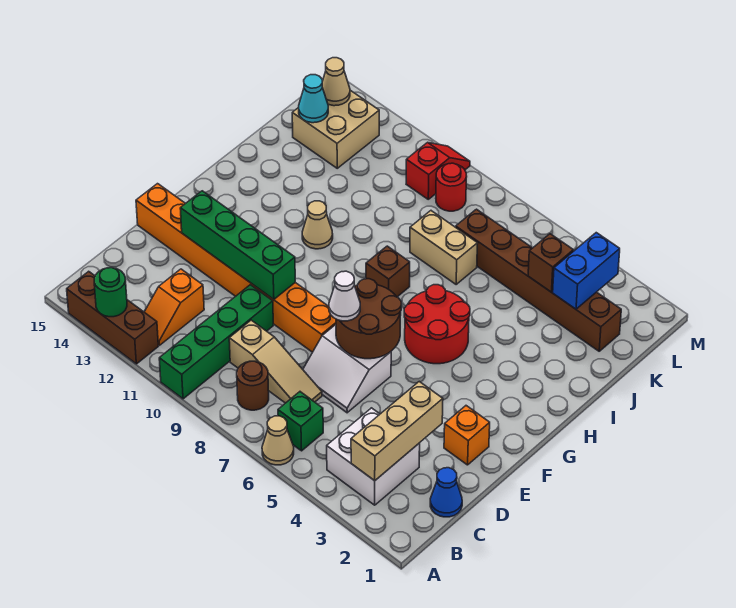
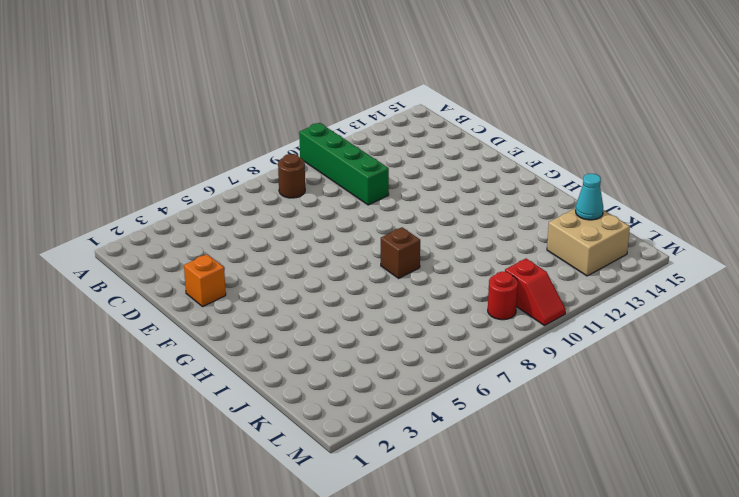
none -> tan cone A6 level 1
none -> brown brick A12:A14 level 1
none -> white brick B3:C4 level 1

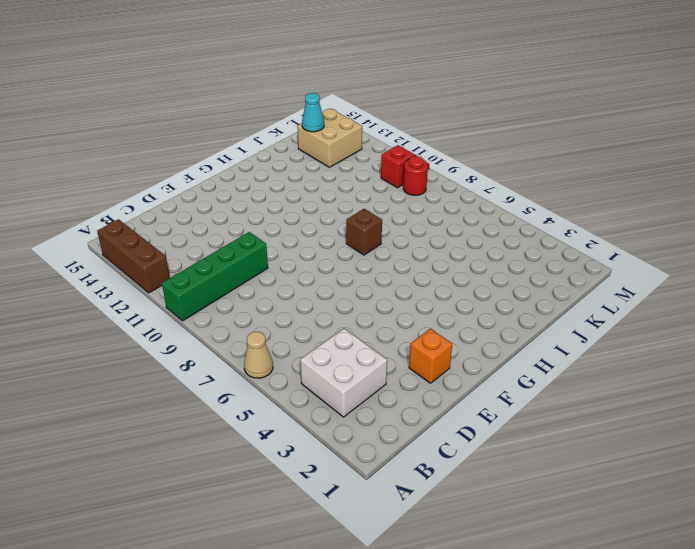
none -> green brick B6 level 1
none -> brown round brick B8 level 1
none -> orange slope B12:C12 level 1 top C

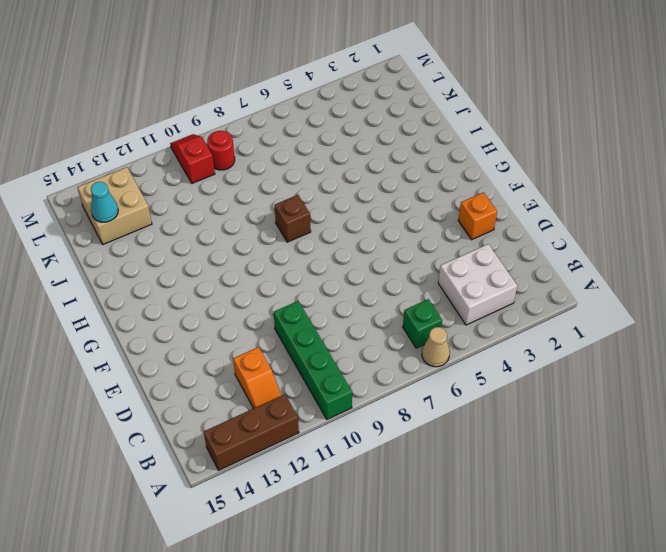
none -> brown round brick B8 level 1
none -> blue cone C1 level 1
none -> tan slope C7:C9 level 1 top 9

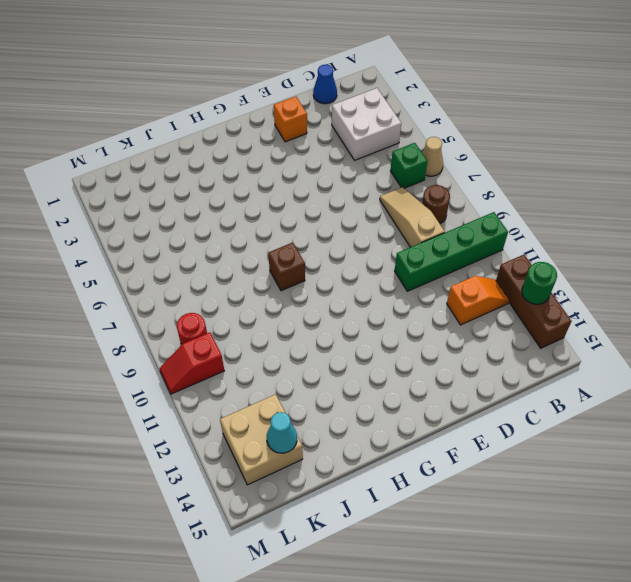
none -> white slope D6:E7 level 1 top E
none -> orange brick E8:E15 level 1
none -> red round brick G5:H6 level 1

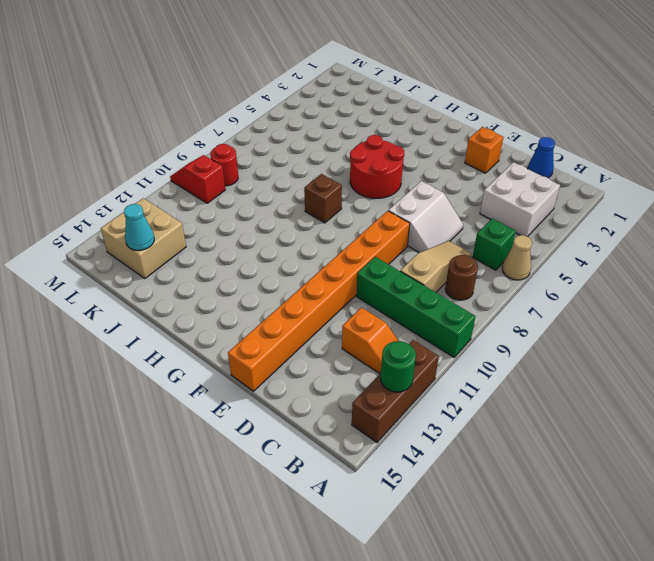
none -> tan cone H11 level 1
none -> tan brick J7:J8 level 1
none -> brown brick K2:K7 level 1

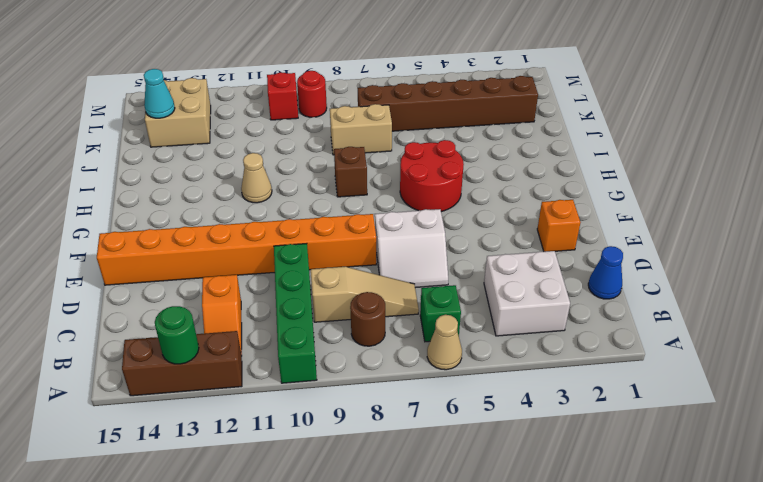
none -> tan brick B3:D3 level 2
none -> brown round brick E6:F7 level 2
none -> green brick E10:E13 level 2

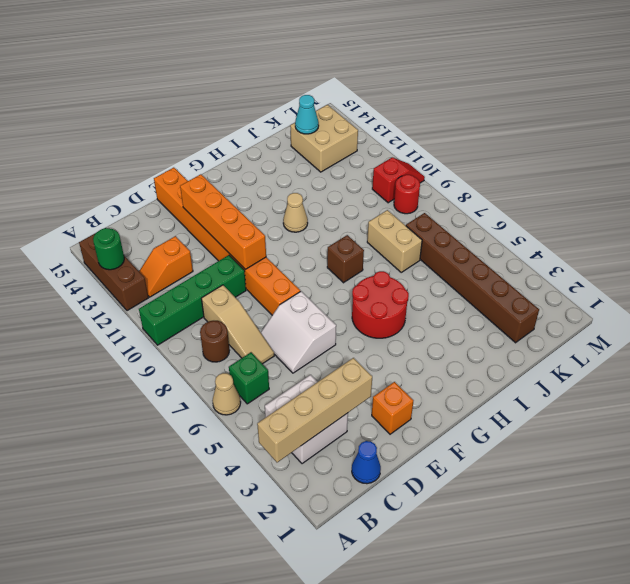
tan brick A3:D3 level 2 -> tan brick B3:D3 level 2
orange brick E10:E13 level 2 -> green brick E10:E13 level 2
none -> brown round brick E6:F7 level 2
none -> blue brick K3:L3 level 2
none -> brown brick K4 level 2

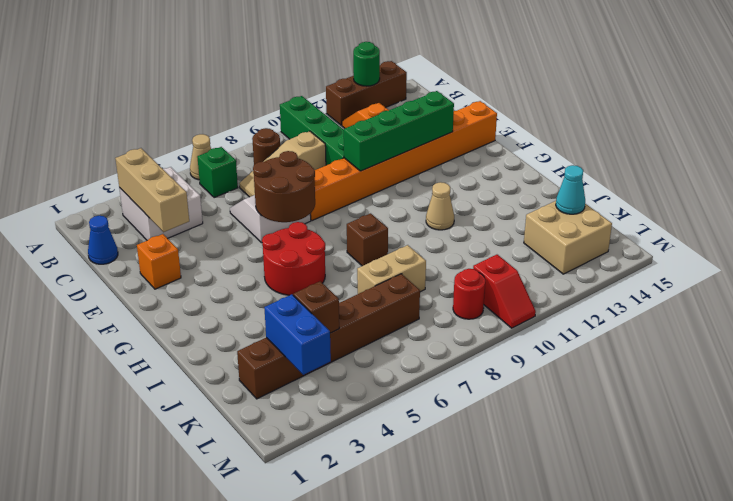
none -> tan cone L14 level 2
none -> white cone E7 level 3

